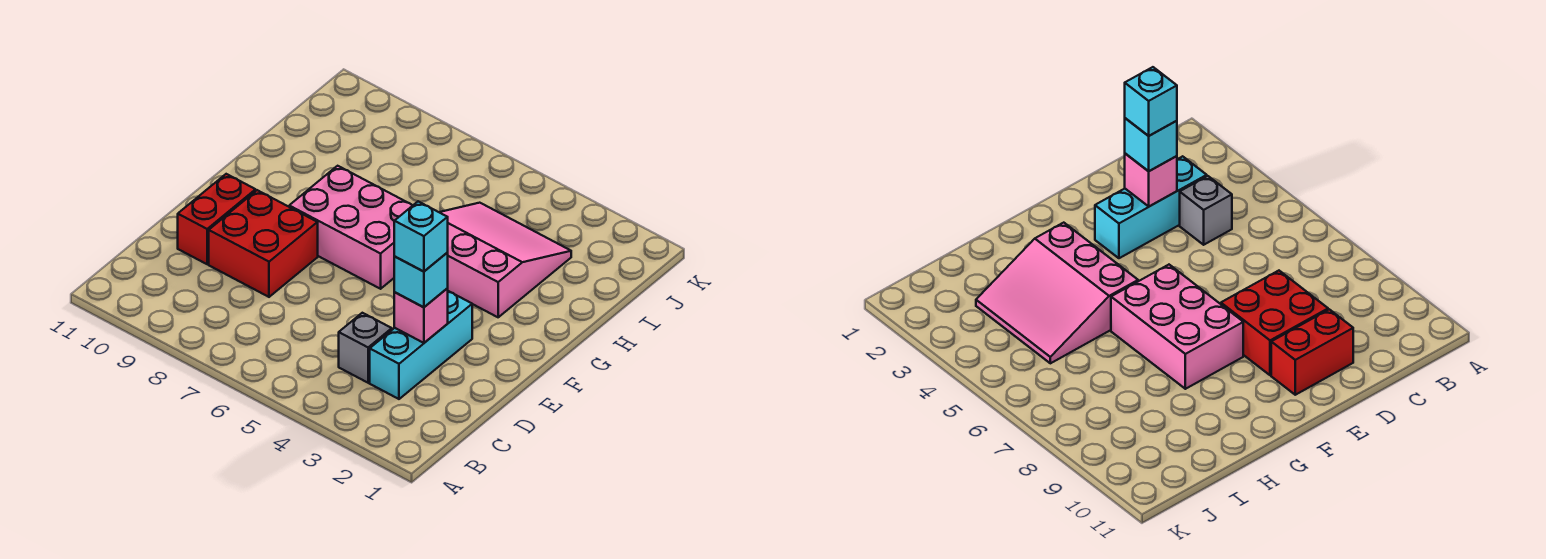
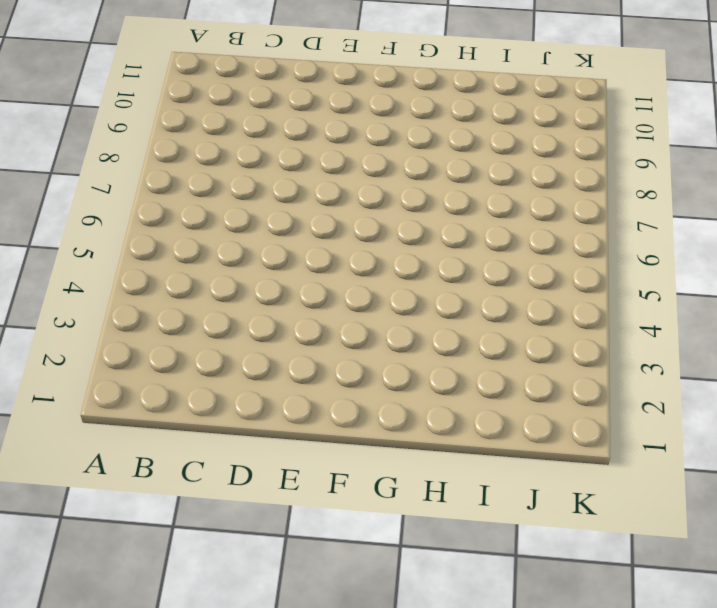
none -> cyan brick C3:E3 level 1
none -> grey brick C4 level 1

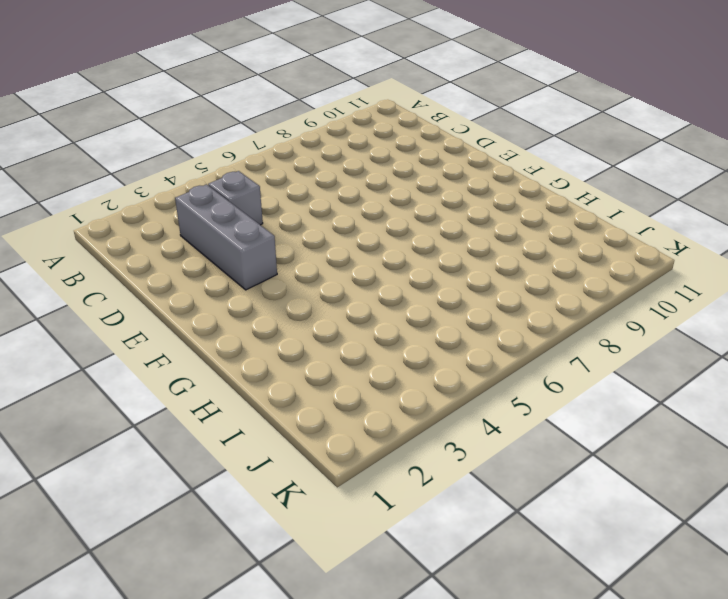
grey brick C3:E3 level 1 -> cyan brick C3:E3 level 1
none -> red brick D8:E9 level 1
none -> red brick D10:E10 level 1

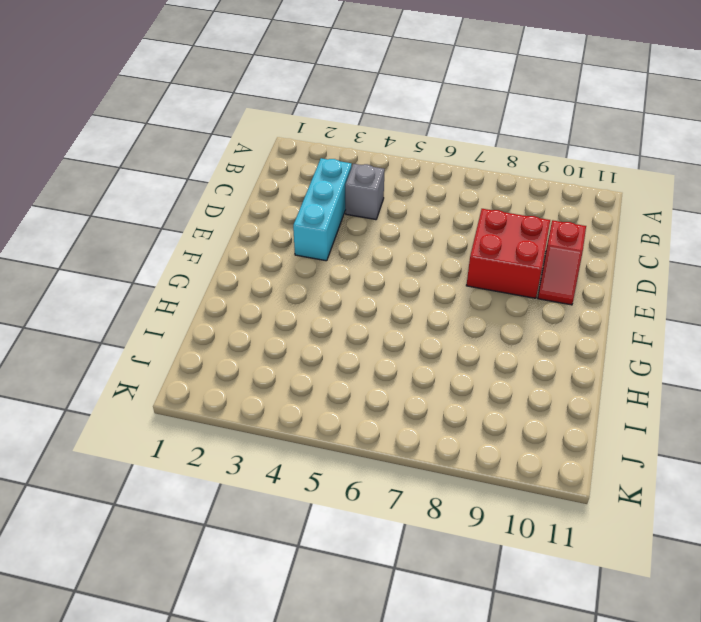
red slope D10:E10 level 1 top D -> red brick D10:E10 level 1
none -> pink brick F6:G8 level 1
none -> pink slope G3:I5 level 1 top G

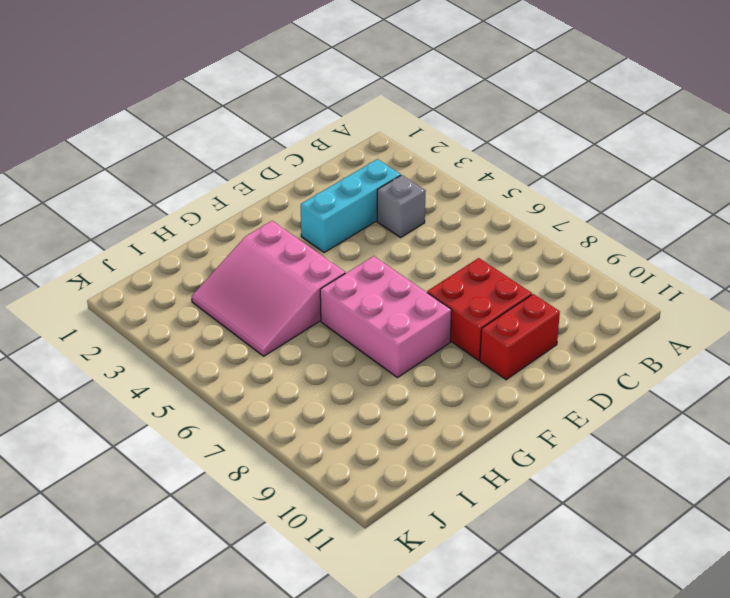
none -> pink brick D3 level 2
none -> cyan brick D3 level 3

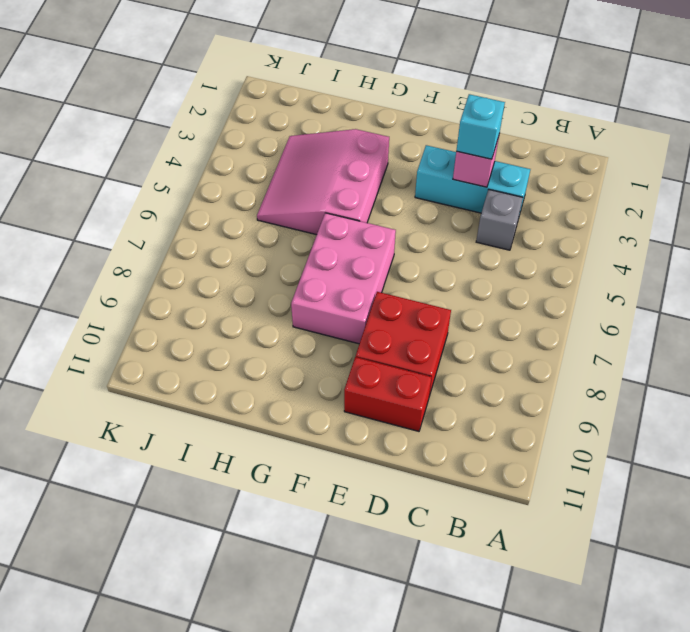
none -> cyan brick D3 level 4

